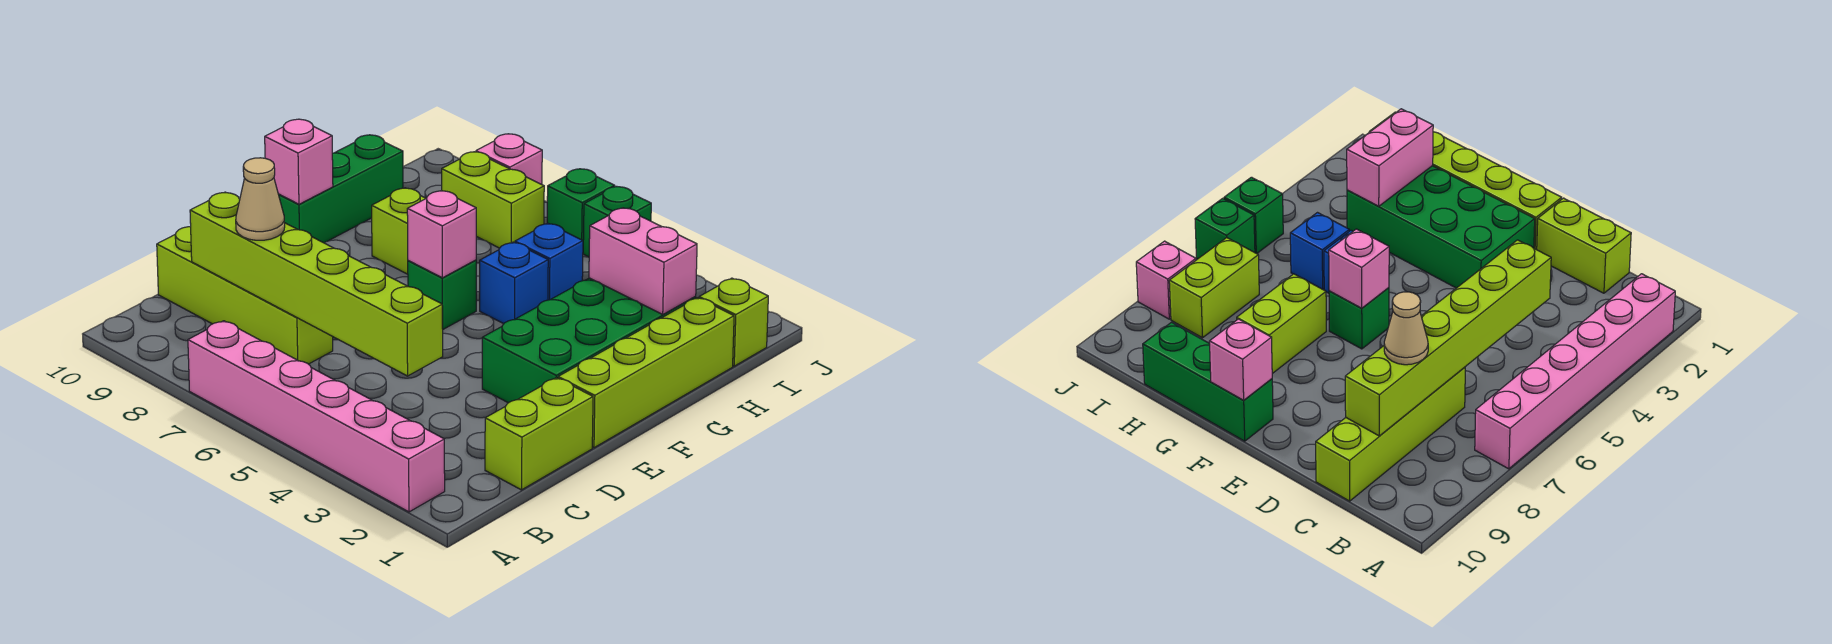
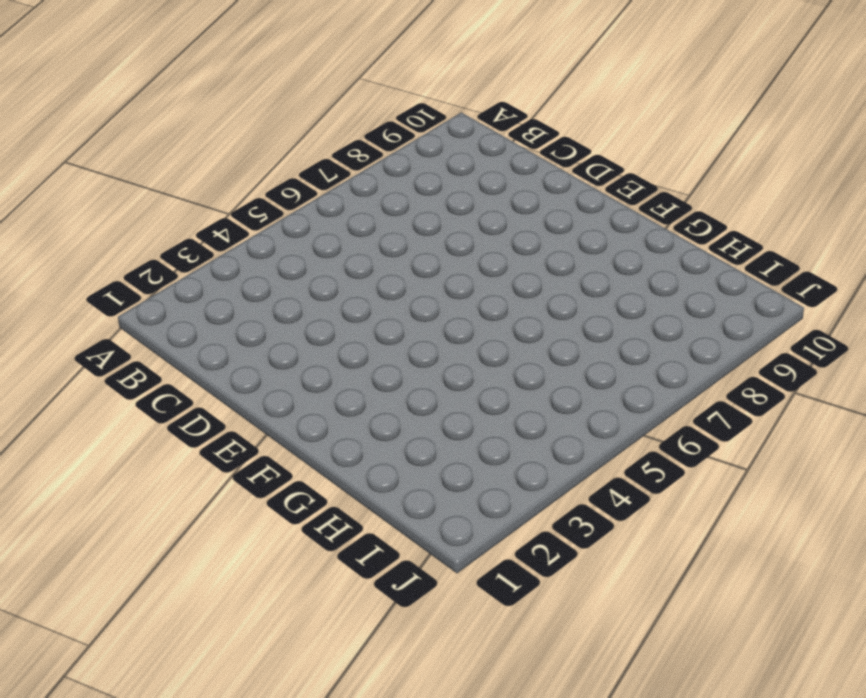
none -> pink brick A2:A7 level 1
none -> lime brick C1:D1 level 1
none -> lime brick C7:C10 level 1

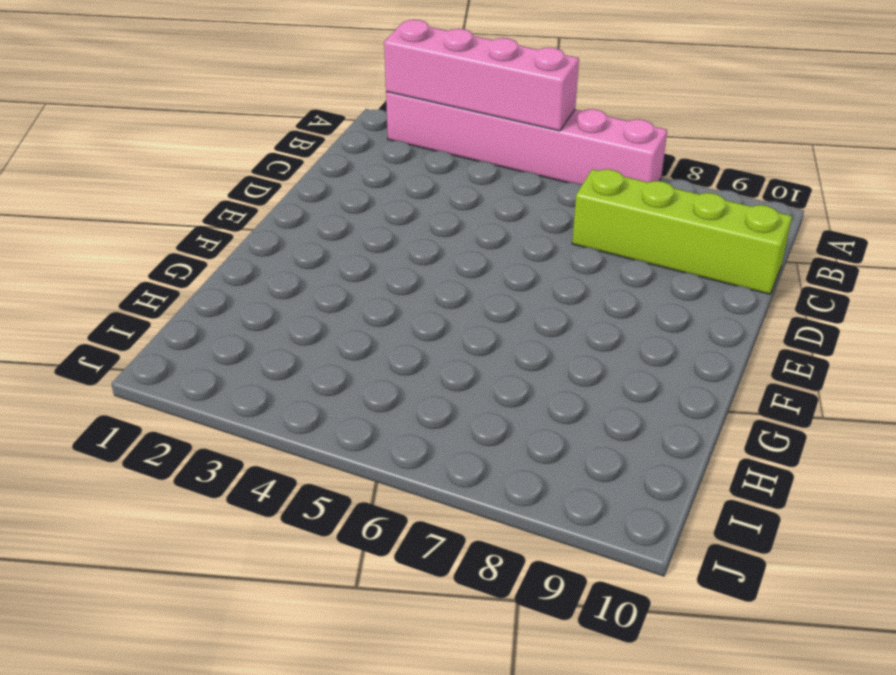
pink brick A2:A5 level 2 -> none
none -> lime brick C1:D1 level 1
none -> lime brick E1:H1 level 1
none -> green brick E2:H3 level 1

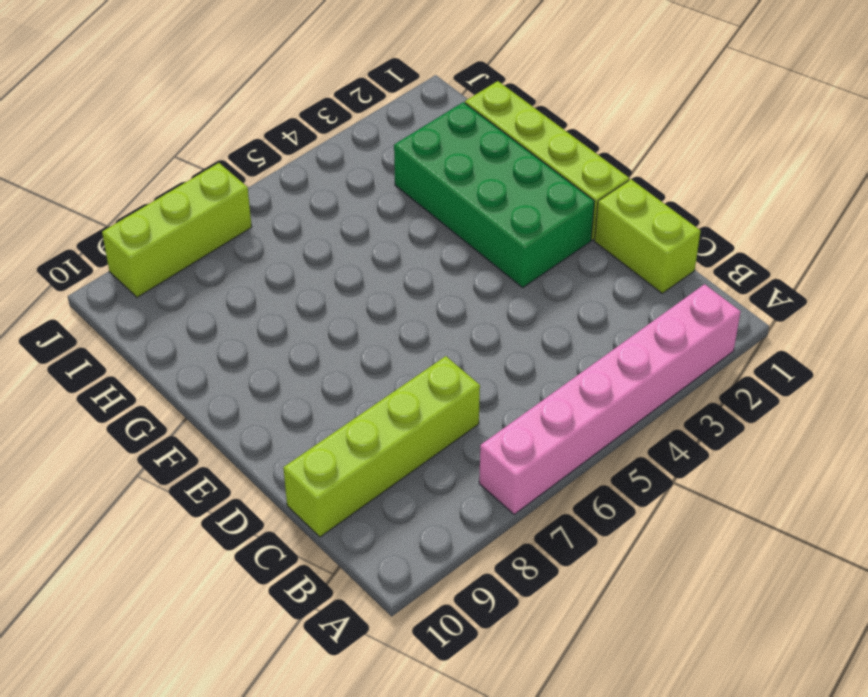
lime brick J7:J9 level 1 -> pink brick J8 level 1
none -> green brick F6 level 1
none -> green brick F10:H10 level 1
none -> blue brick G5 level 1

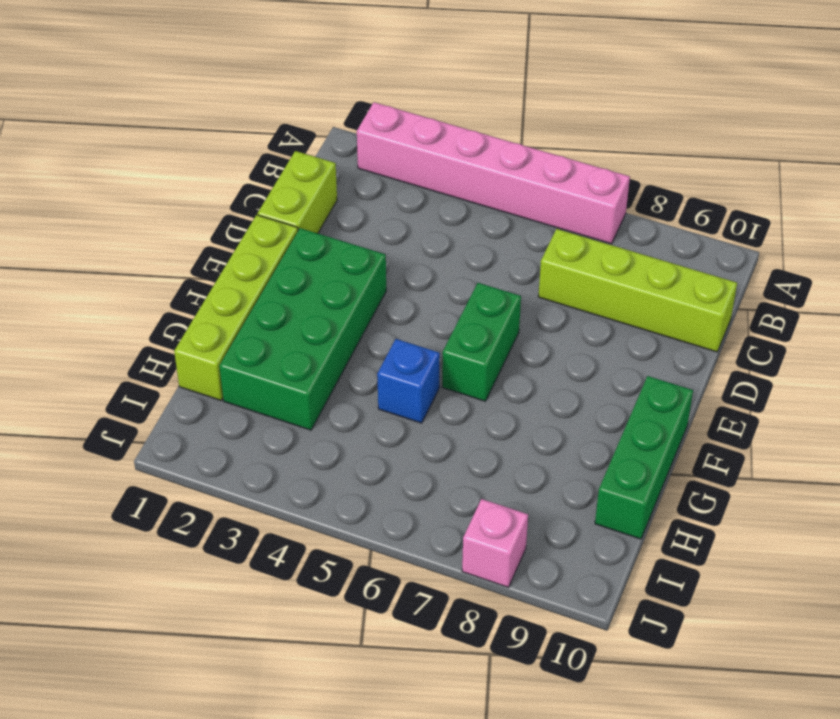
green brick E6:F6 level 1 -> green brick F6 level 1
none -> lime brick G7:G8 level 1
none -> blue brick H5 level 1
none -> lime brick I1 level 1

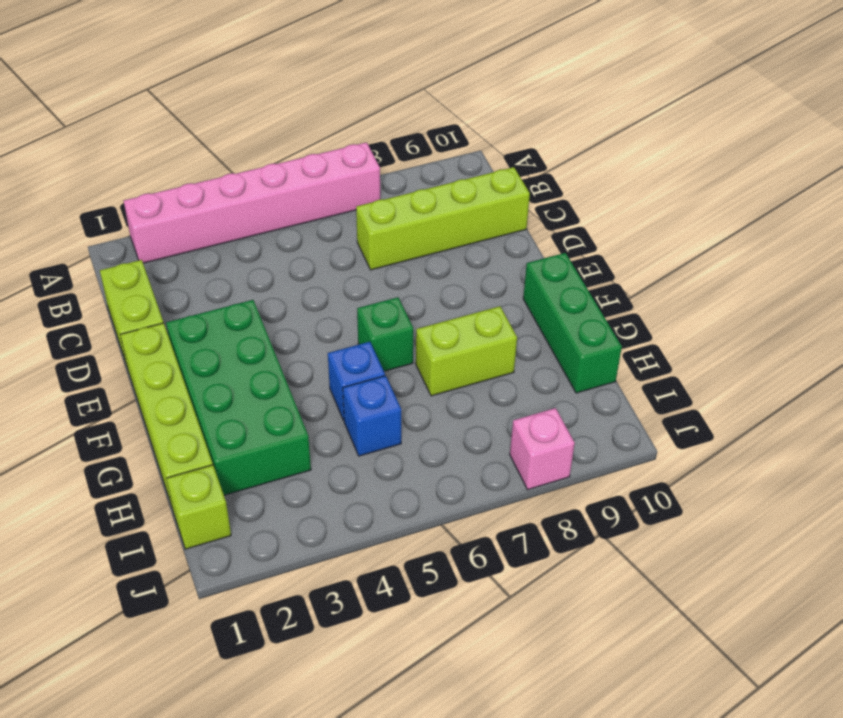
none -> lime brick I7:I8 level 1
none -> green brick J5 level 1
none -> green brick J6 level 1

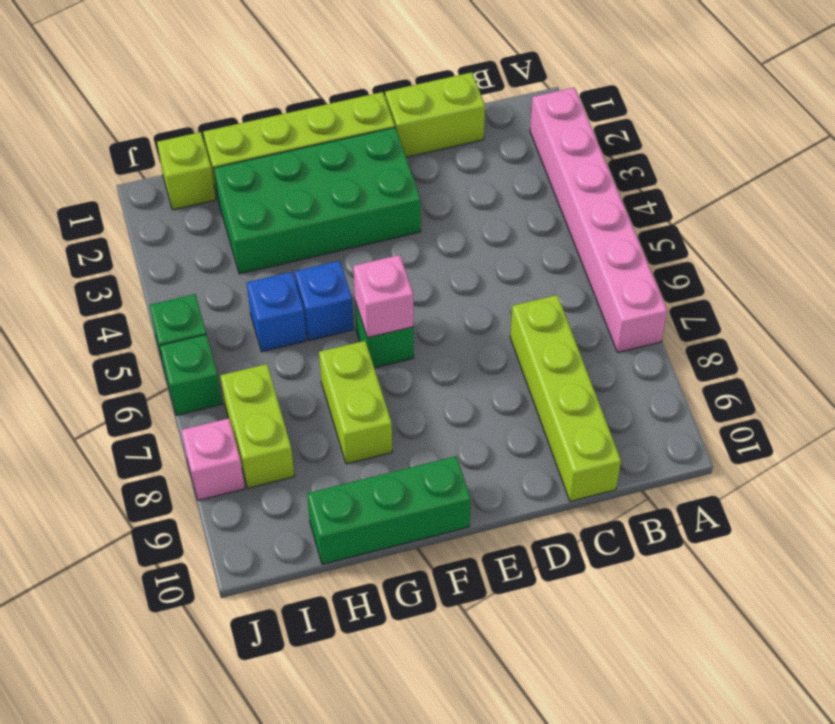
none -> lime brick C4:C9 level 2
none -> pink brick F10 level 2
none -> pink brick H2:H3 level 2

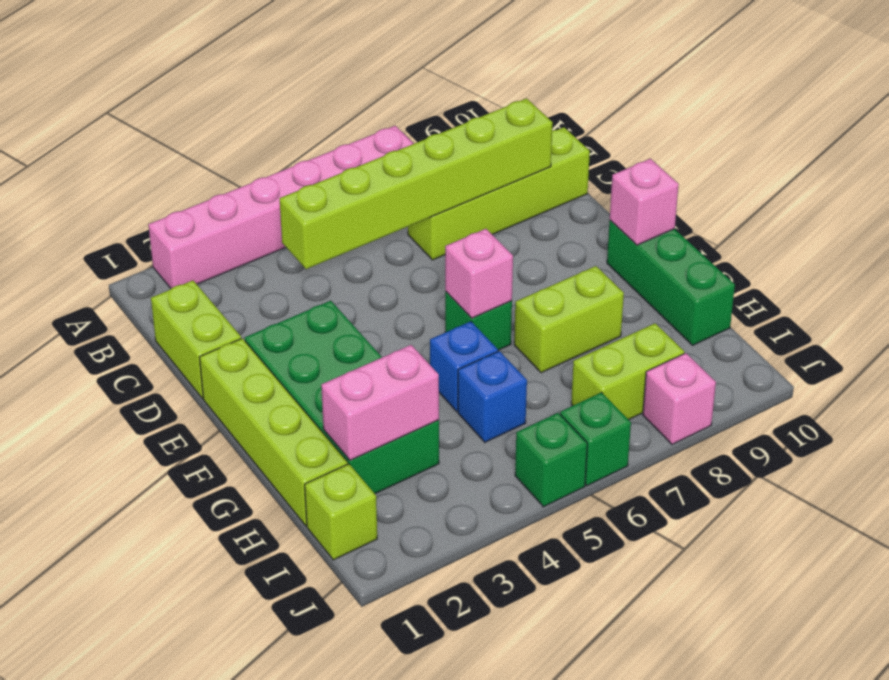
none -> tan cone C8 level 3

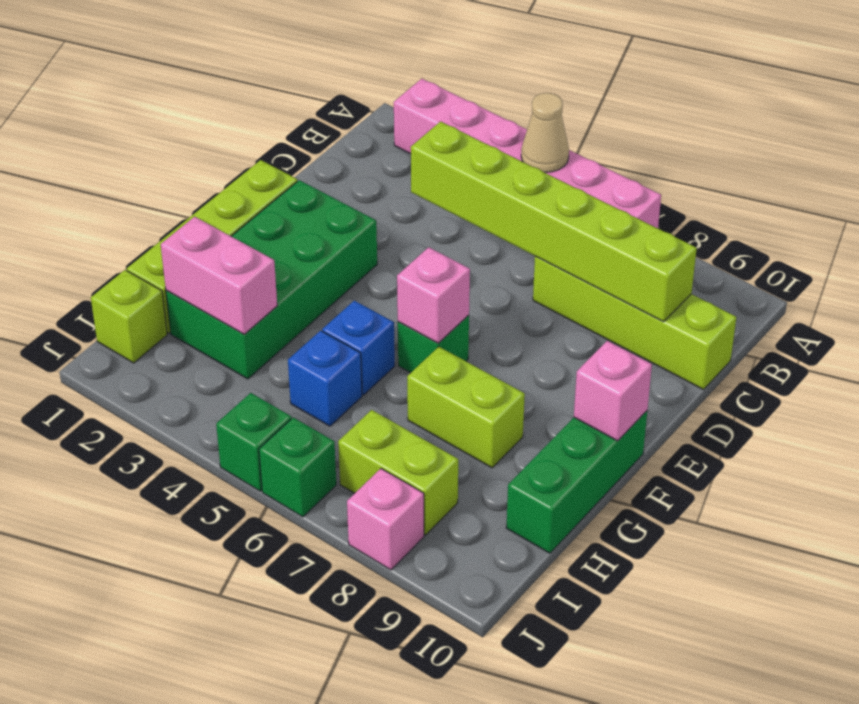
tan cone A5 level 2 -> tan cone C8 level 3
none -> lime brick C1:D1 level 1

